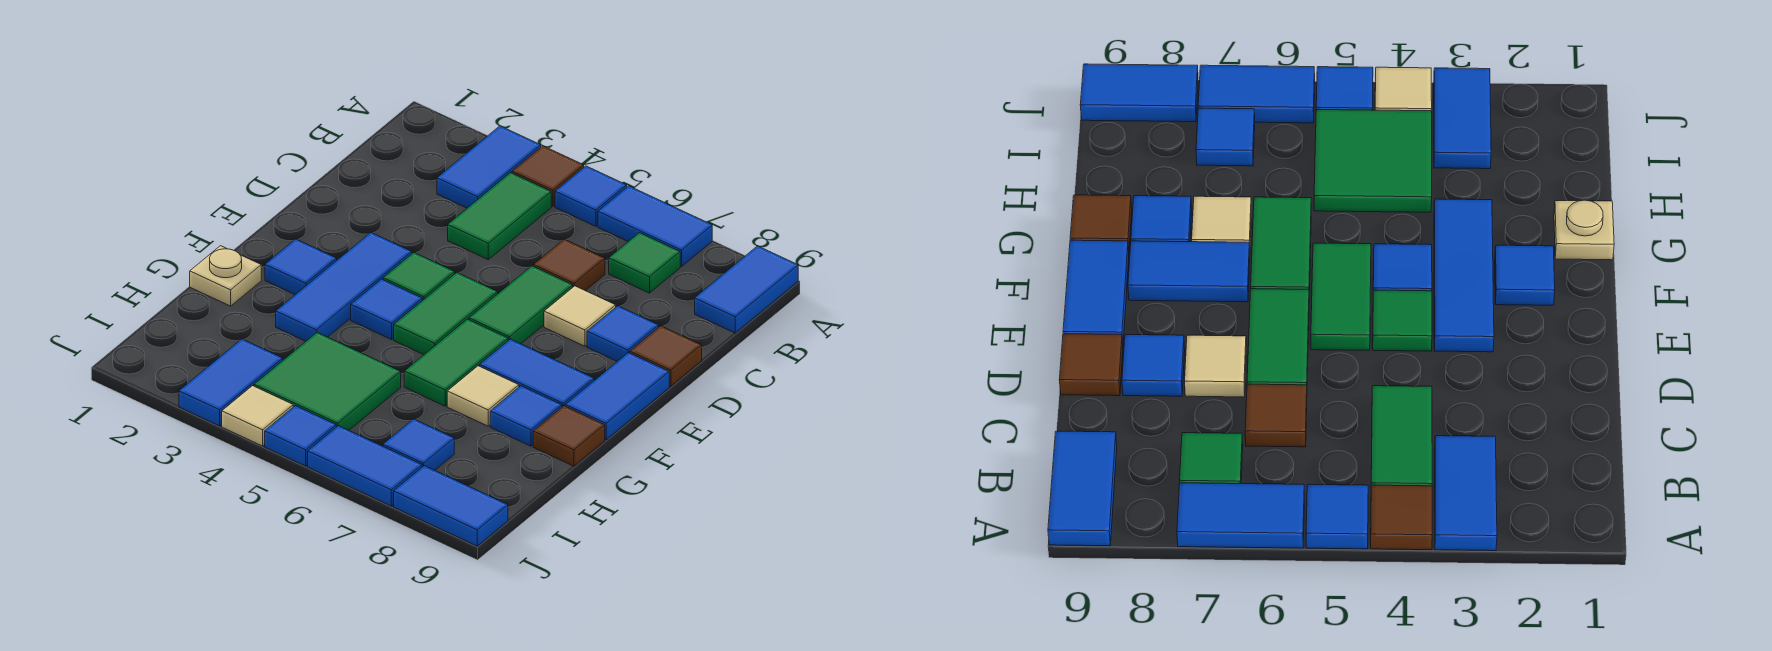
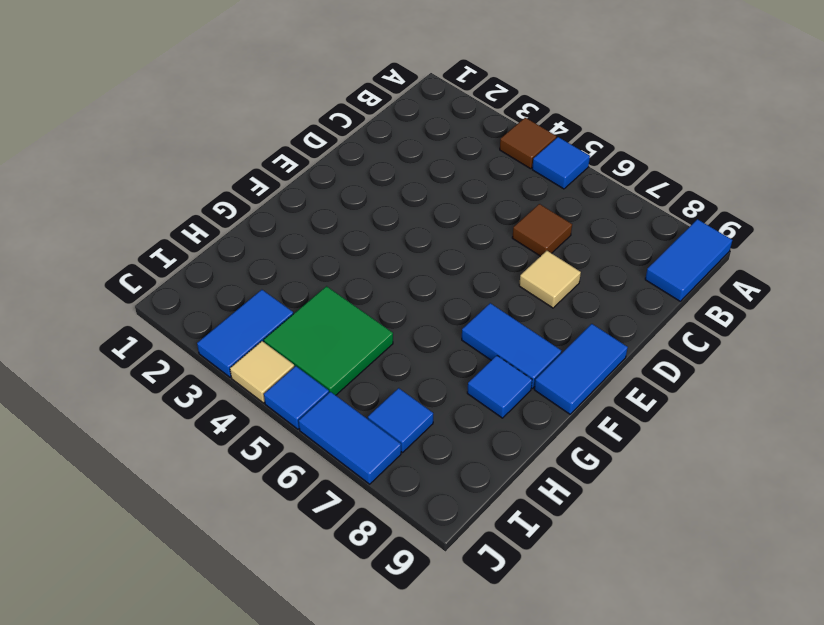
none -> blue tile A3:B3 level 1
none -> blue tile A6:A7 level 1
none -> green tile B4:C4 level 1
none -> green tile B7 level 1

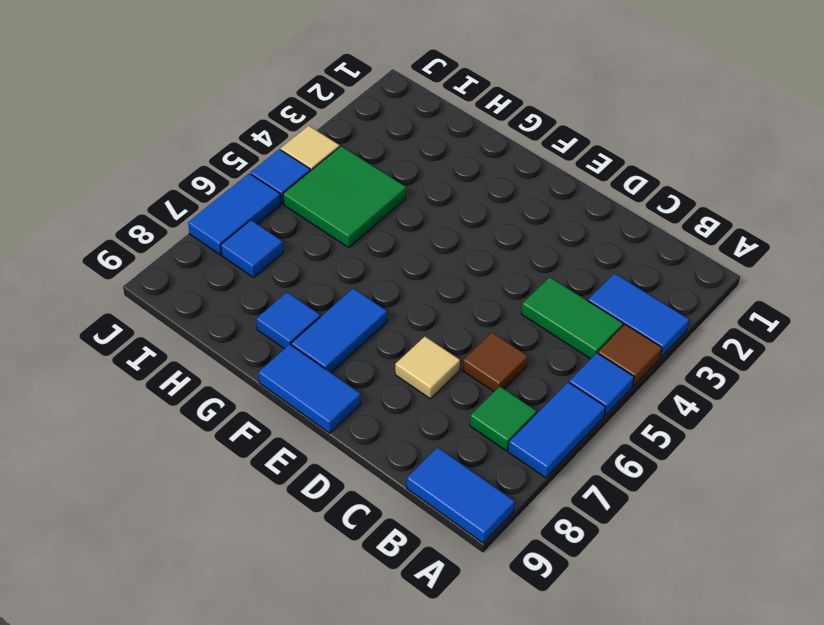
none -> green tile D6:E6 level 1
none -> blue tile D8 level 1
none -> brown tile D9 level 1
none -> blue tile E3:G3 level 1

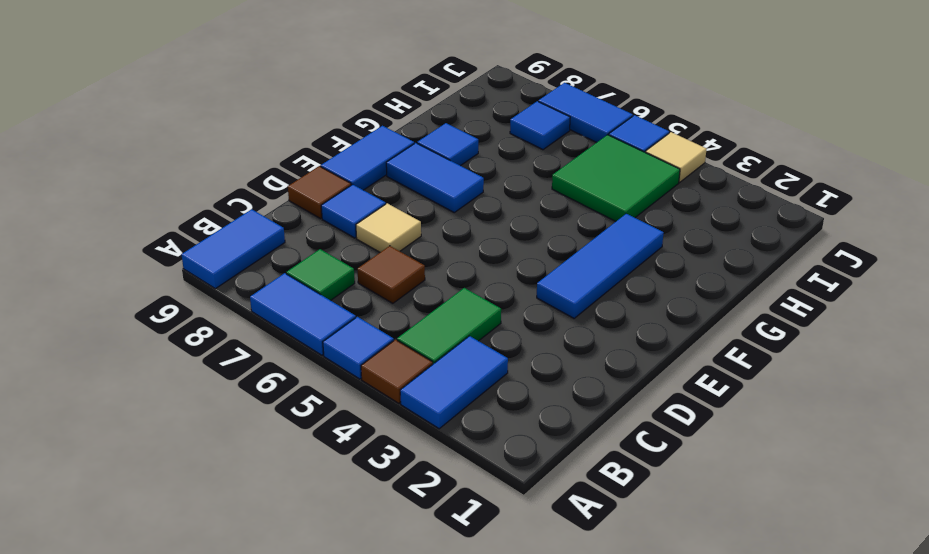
none -> green tile D6:E6 level 1
none -> green tile E4 level 1
none -> green tile E5:F5 level 1
none -> blue tile F2 level 1

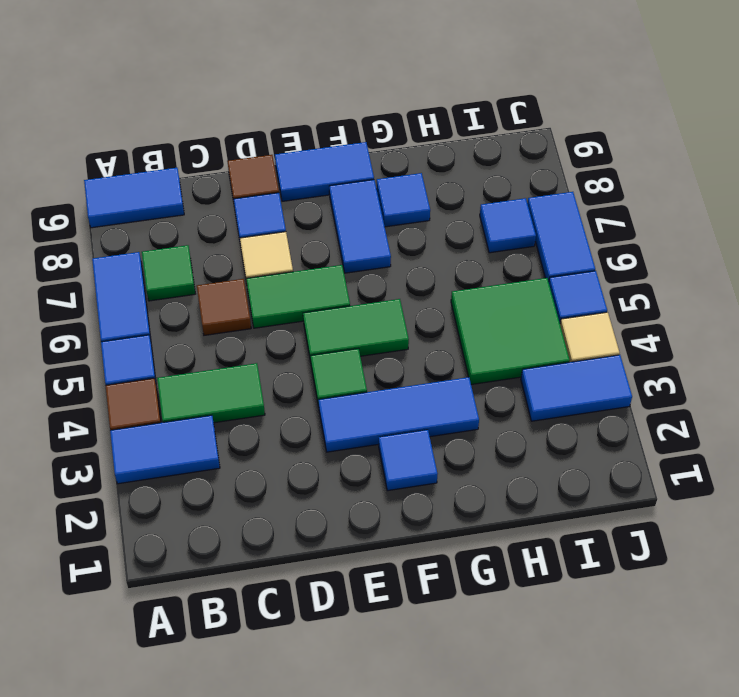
none -> blue tile F4 level 1
none -> green tile F6:G6 level 1
none -> tan plate G1 level 1
none -> tan tile G7 level 1

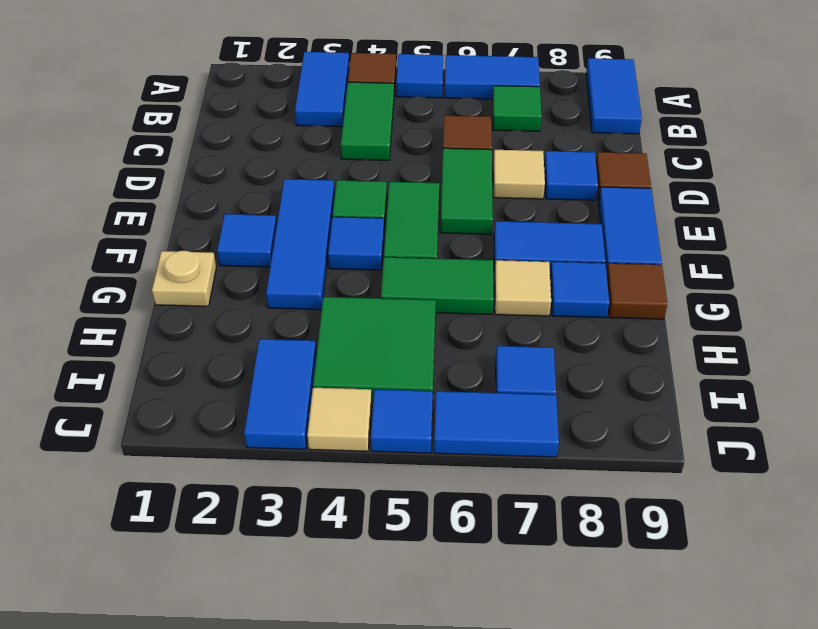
green tile G5:G6 level 1 -> green tile F6:G6 level 1
none -> blue tile J8:J9 level 1

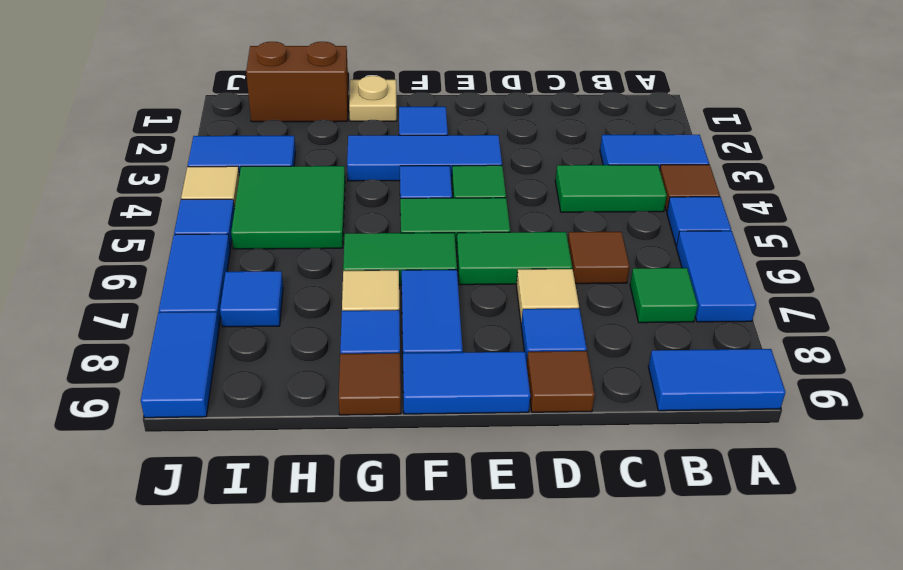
brown brick H1:I1 level 1 -> none

